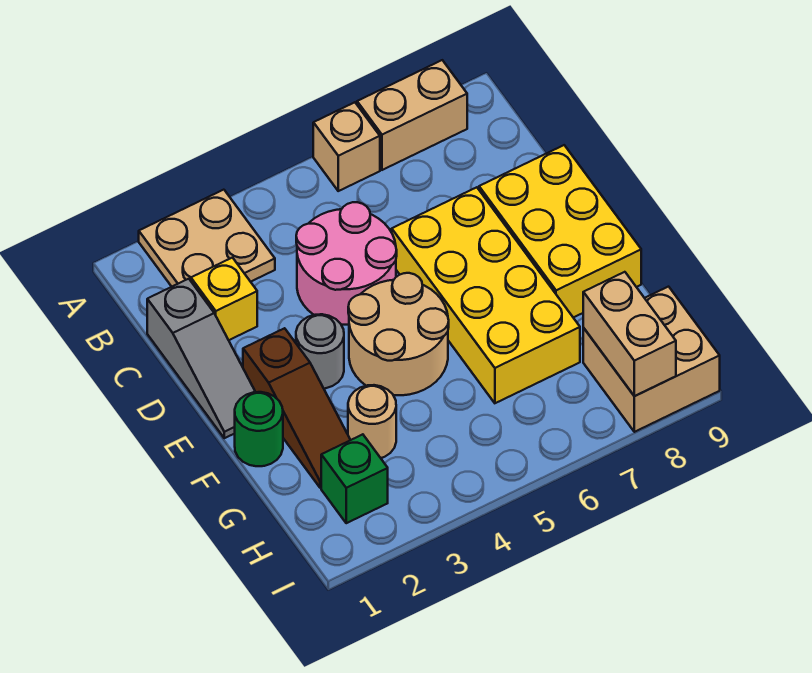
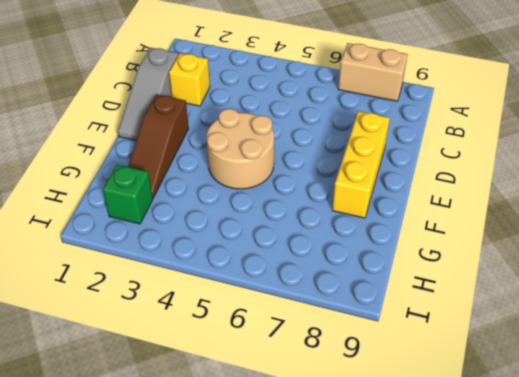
yellow brick D8:F8 level 1 -> yellow brick D8:F9 level 1
none -> tan plate A2:B3 level 1
none -> tan brick A6 level 1
none -> pink round brick C4:D5 level 1

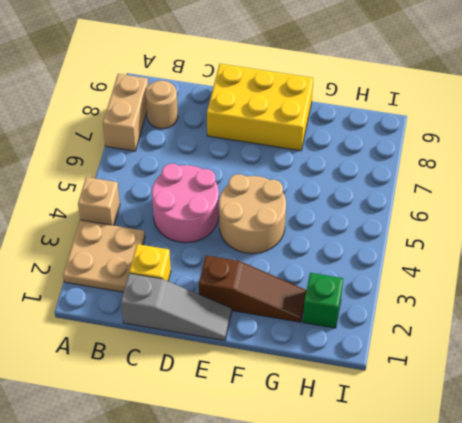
tan brick A4 level 1 -> tan brick A6 level 1
tan round brick B8 level 1 -> tan round brick G3 level 1
none -> yellow brick D6:G7 level 1
none -> grey round brick E3 level 1
none -> green round brick F1 level 1

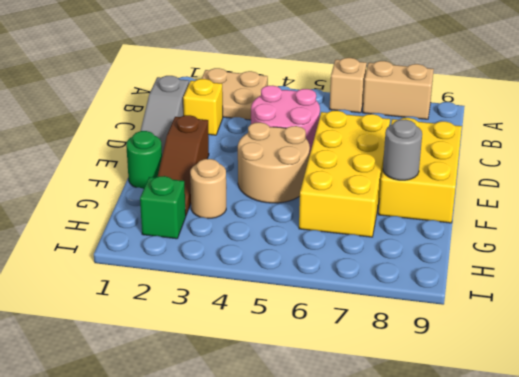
grey round brick F8 level 2 -> grey round brick E3 level 1
none -> tan brick H8:I9 level 1
none -> tan brick H8:I8 level 2

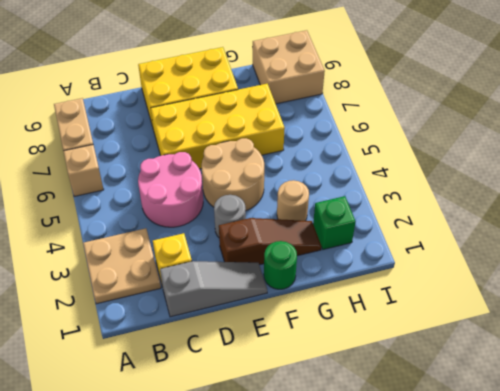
none -> tan brick H8:I8 level 2

